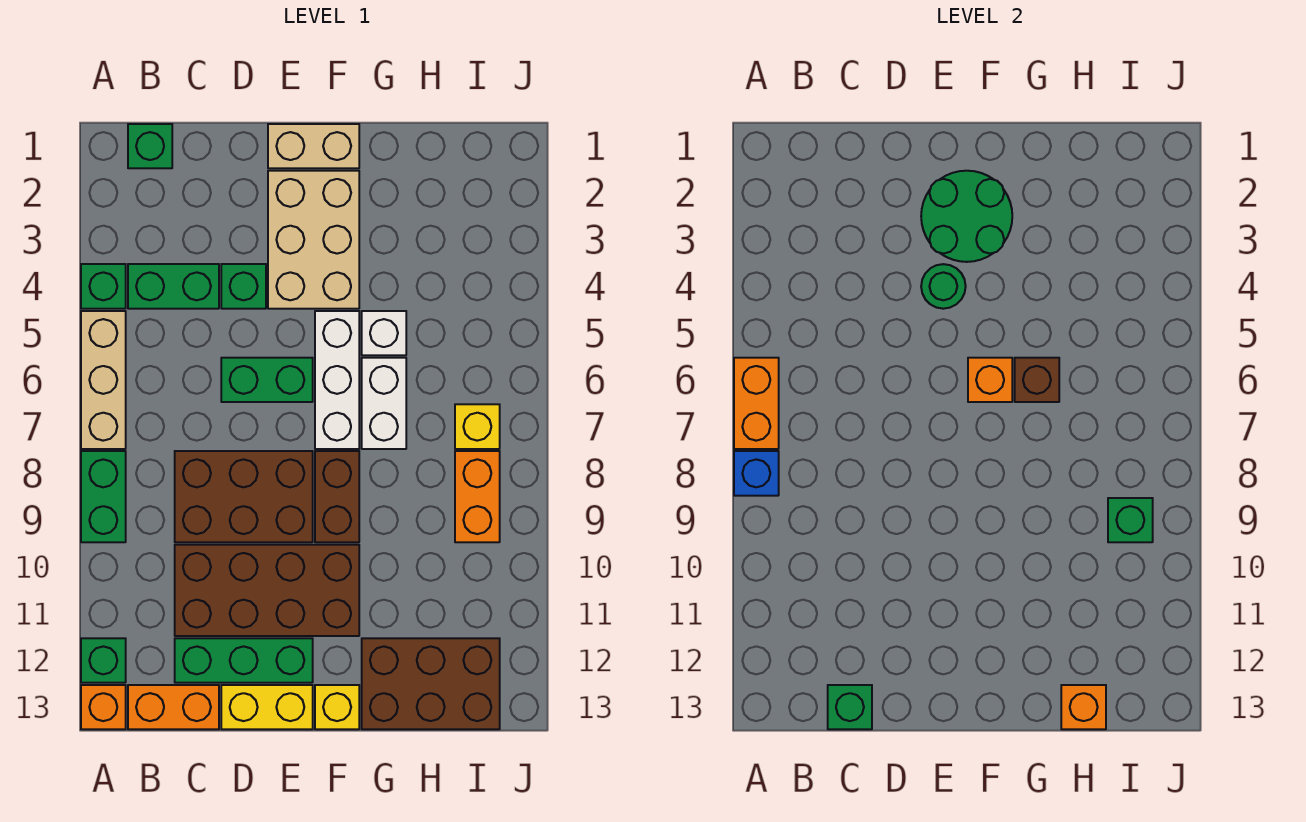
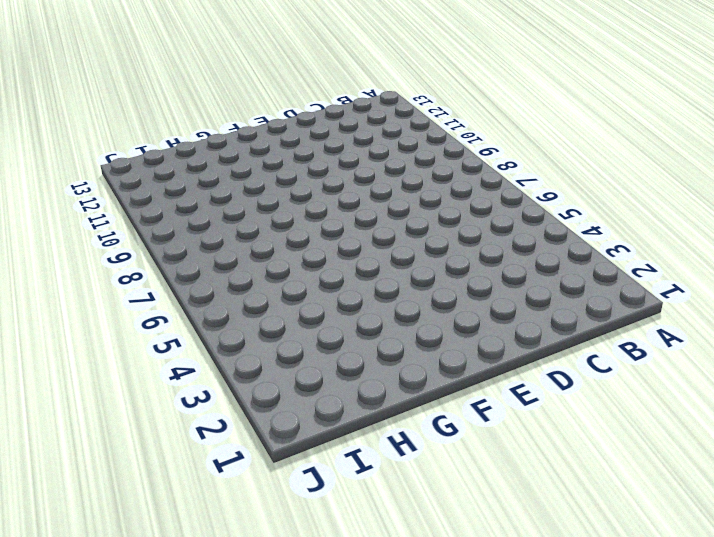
none -> green brick A4 level 1
none -> tan brick A5:A7 level 1
none -> green brick A8:A9 level 1
none -> green brick A12 level 1

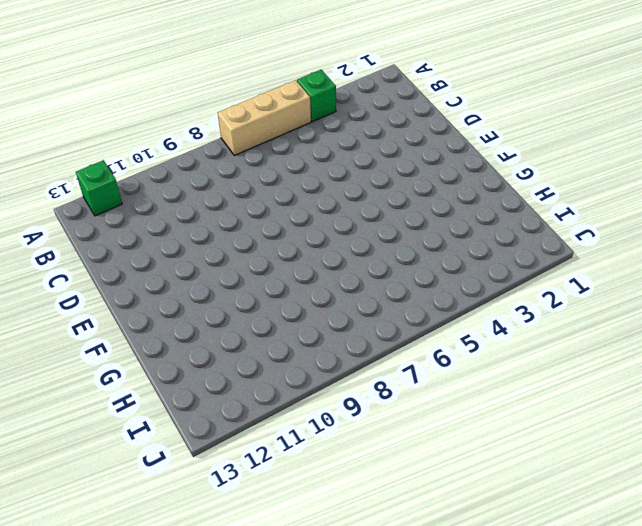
none -> green brick A8:A9 level 1
none -> orange brick A13 level 1
none -> green brick B1 level 1
none -> green brick B4:C4 level 1

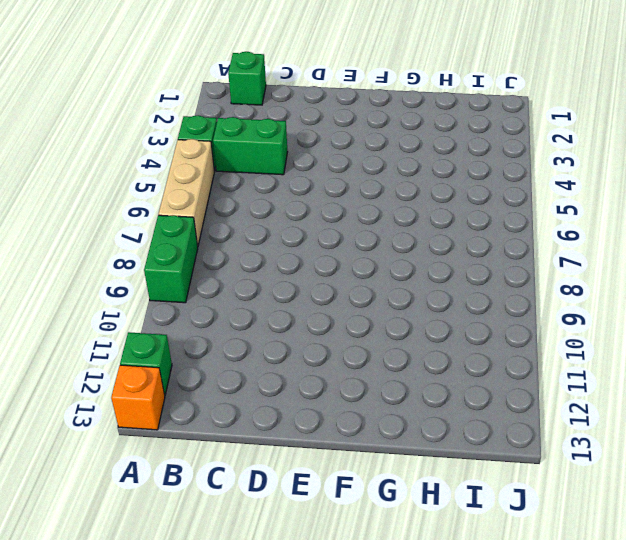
none -> orange brick B13:C13 level 1
none -> brown brick C8:E9 level 1
none -> brown brick C10:F11 level 1
none -> green brick C12:E12 level 1

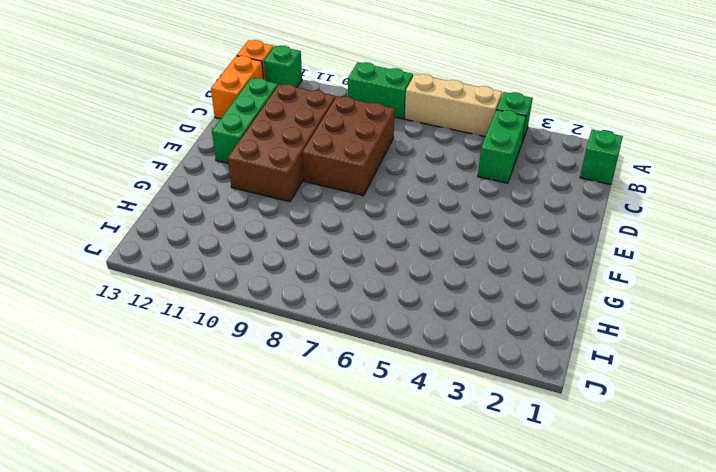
none -> green brick D4 level 1
none -> green brick D6:E6 level 1
none -> yellow brick D13:E13 level 1
none -> tan brick E1:F1 level 1

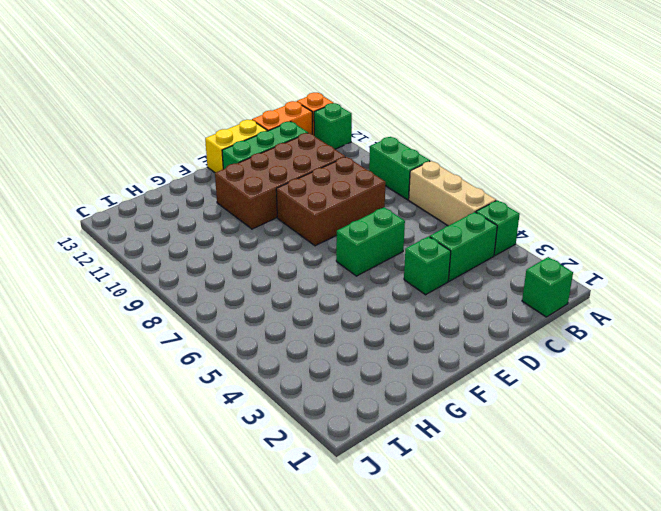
none -> tan brick E1:F1 level 1
none -> tan brick E2:F4 level 1
none -> white brick F5:F7 level 1
none -> brown brick F8:F9 level 1

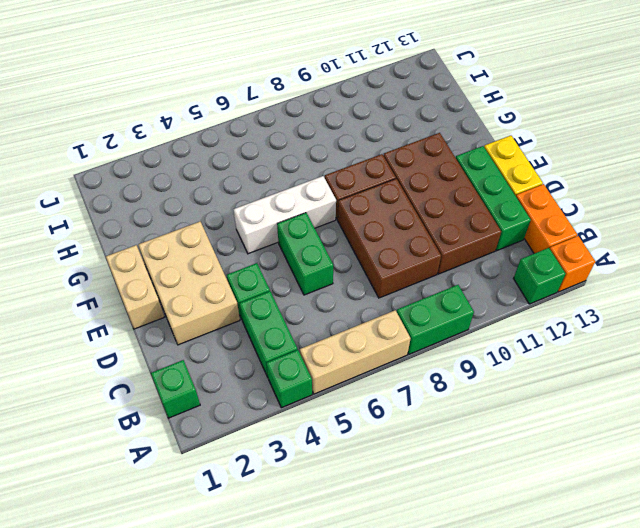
tan brick D2:F3 level 1 -> tan brick E2:F4 level 1
none -> yellow brick F13 level 1
none -> white brick G5 level 1
none -> white brick G6:G7 level 1
none -> brown brick G12:I13 level 1

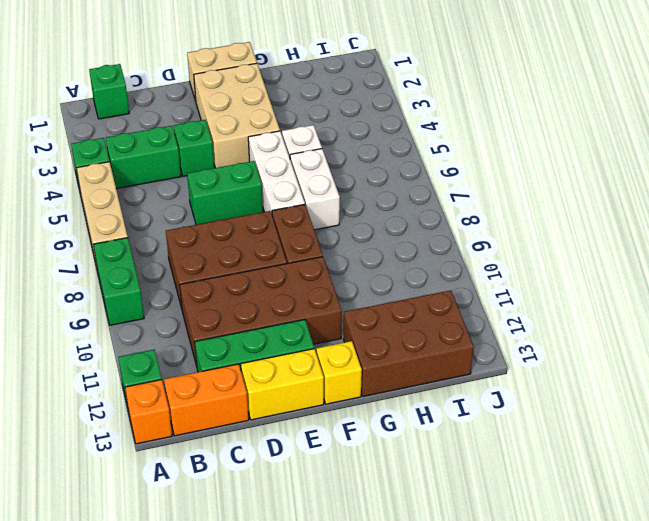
none -> yellow brick I7 level 1
none -> orange brick I8:I9 level 1
none -> orange brick A6:A7 level 2
none -> blue brick A8 level 2

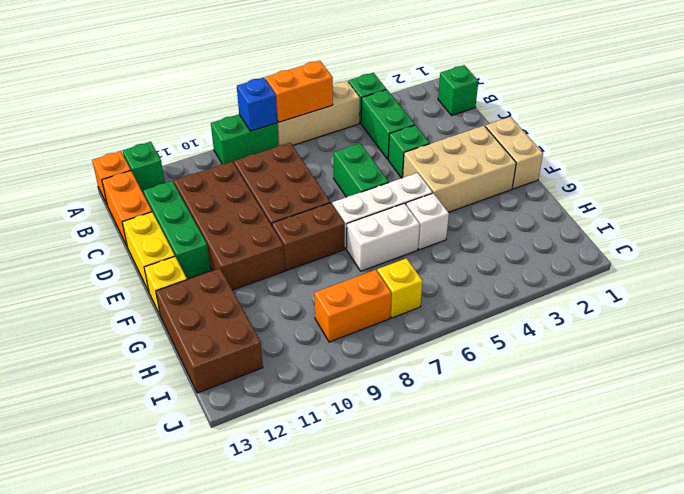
none -> green brick C13 level 2
none -> green round brick E2:F3 level 2
none -> green round brick E4 level 2
none -> orange brick F6 level 2

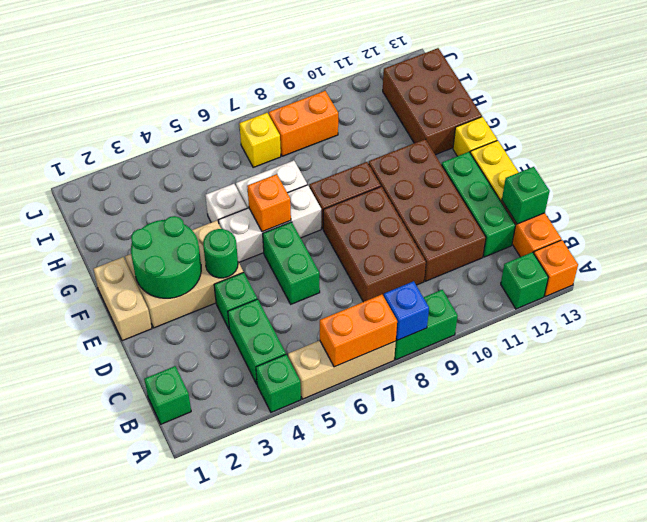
none -> brown brick G6 level 2
none -> orange brick H13 level 2
none -> green brick I9 level 2

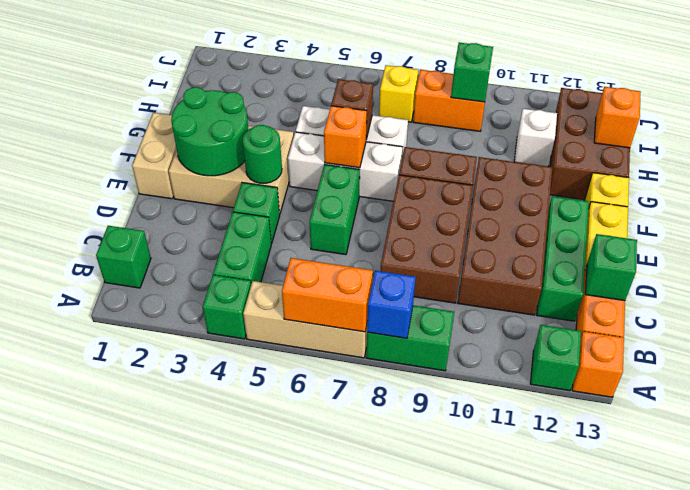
white brick H11 level 1 -> none

